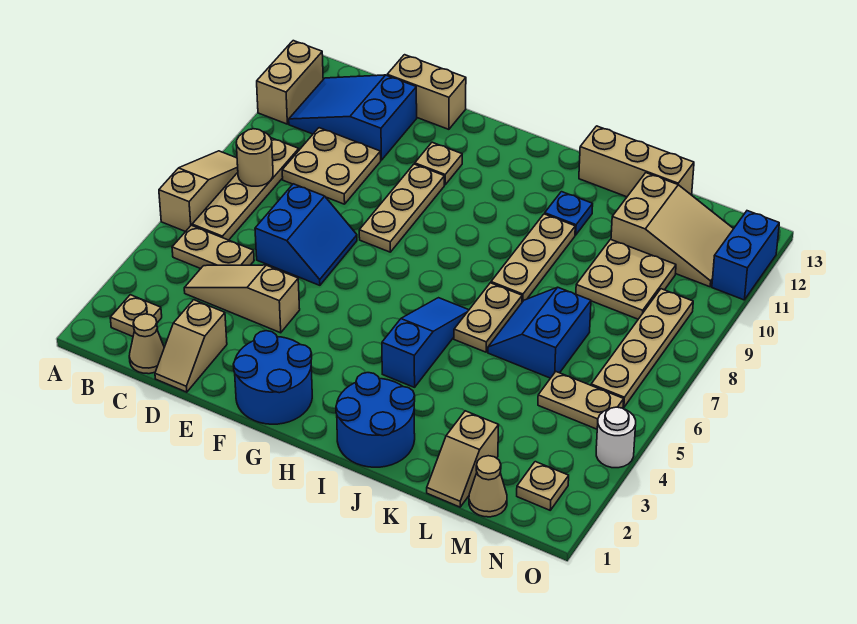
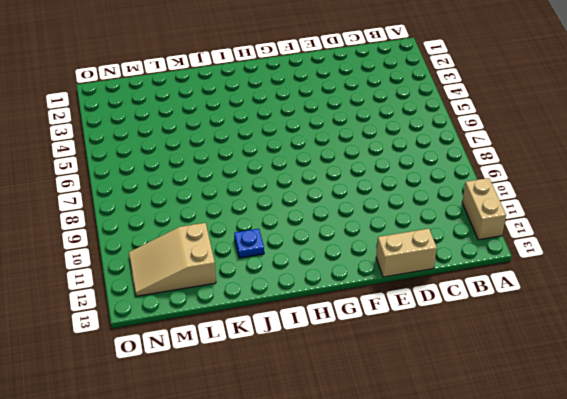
none -> tan slope A6:A8 level 1 top 6
none -> tan plate B2 level 1
none -> tan plate B5:C5 level 1
none -> tan plate B6:B9 level 1

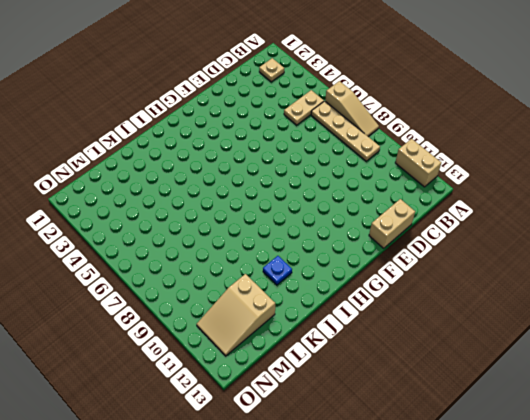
none -> blue slope B11:D12 level 1 top D
none -> tan cone C1 level 1
none -> tan slope C4:E4 level 1 top E
none -> tan plate C9:D10 level 1

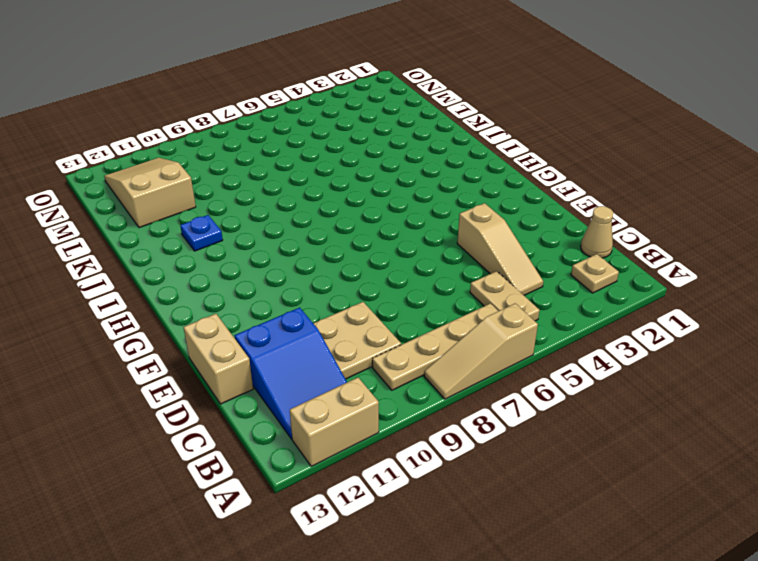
none -> tan slope D1:D2 level 1 top 2
none -> blue slope D6:E7 level 1 top D
none -> blue round brick F1:G2 level 1
none -> tan plate F8:F10 level 1

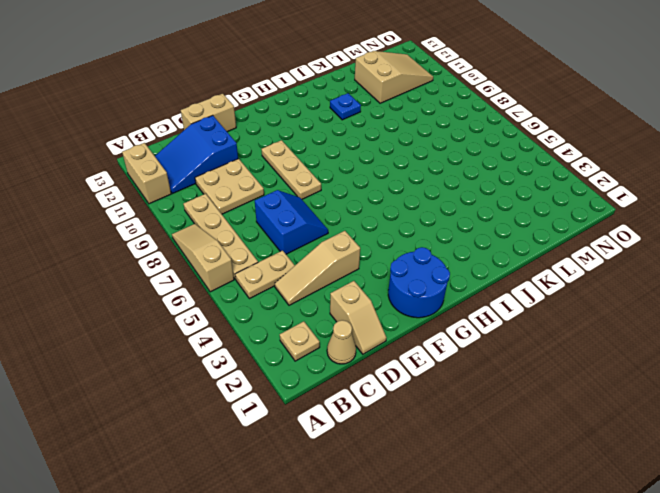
none -> tan plate F11 level 1
none -> blue round brick I1:J2 level 1
none -> blue slope I4:I6 level 1 top 4
none -> tan plate J6:J7 level 1

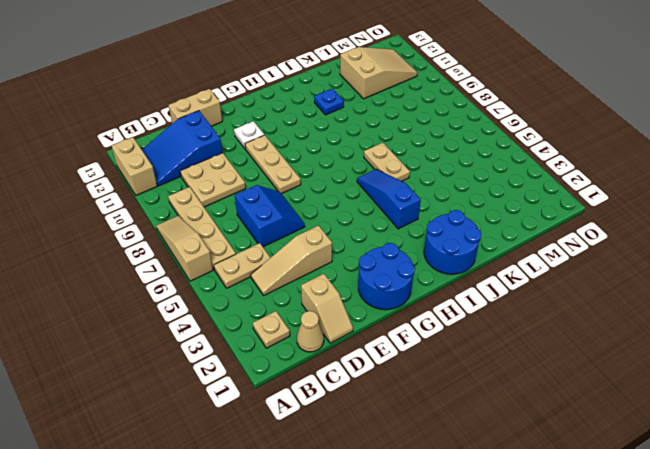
white plate F11 level 1 -> tan plate F11 level 1
none -> tan plate J8:J10 level 1
none -> tan brick J13:L13 level 1
none -> blue slope K6:L7 level 1 top L
none -> tan slope L1:L2 level 1 top 2

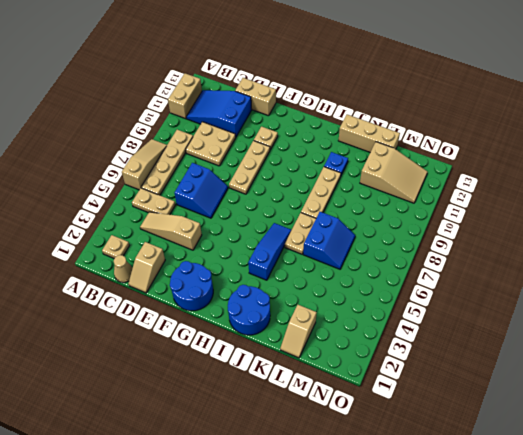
blue slope K6:L7 level 1 top K -> blue slope K6:L7 level 1 top L
none -> tan plate L9:M10 level 1
none -> tan cone M1 level 1
none -> tan plate M5:N5 level 1
none -> tan plate N2 level 1

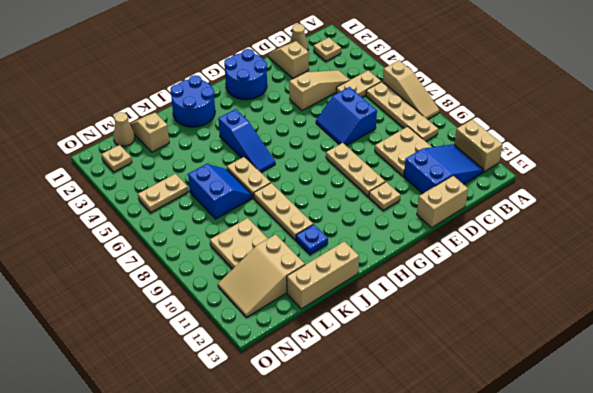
none -> tan plate N6:N9 level 1
none -> white round brick O4 level 1
none -> blue brick O11:O12 level 1
none -> tan round brick B8 level 2

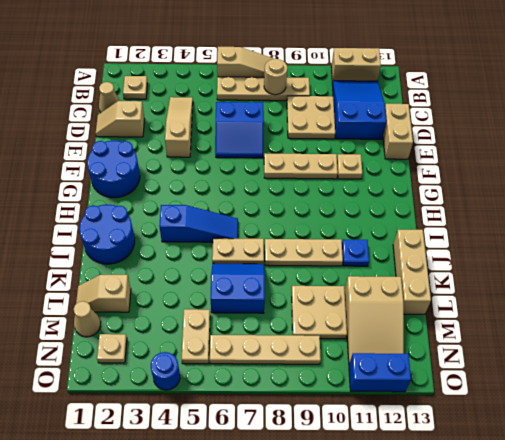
blue round brick O4 level 1 -> white round brick O4 level 1
none -> tan plate B5:C5 level 1

